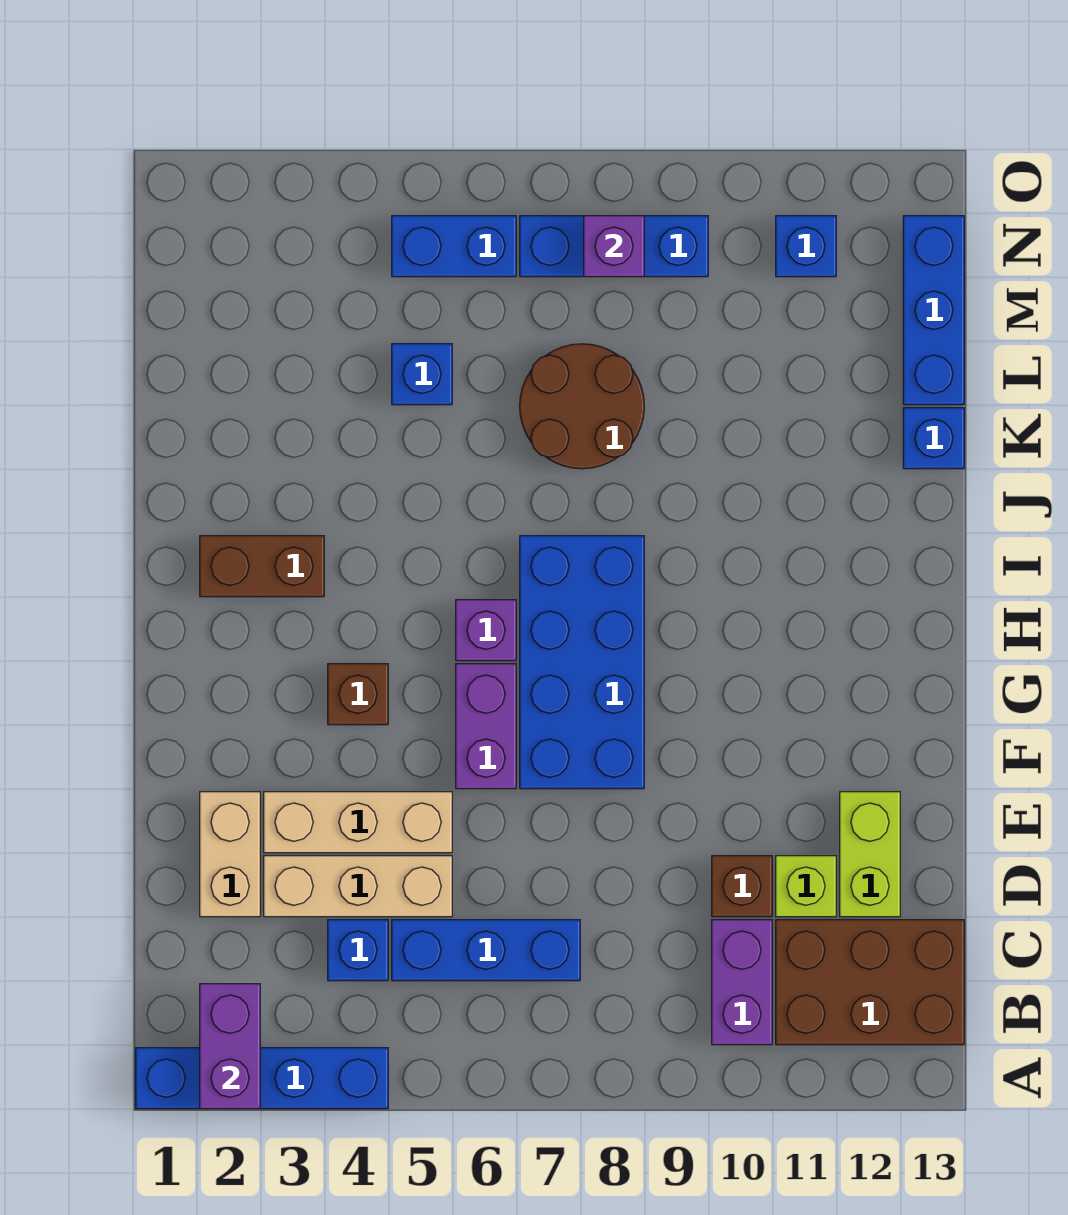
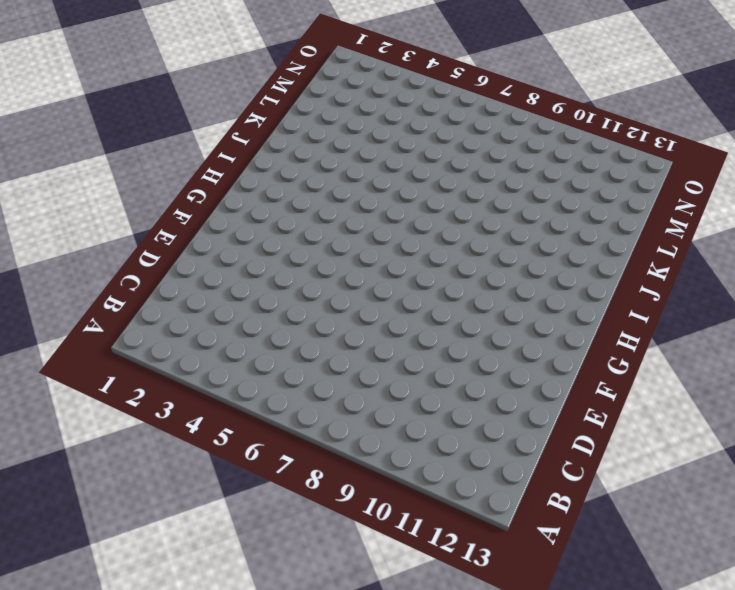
none -> blue brick A1:A4 level 1
none -> purple brick B10:C10 level 1
none -> brown brick B11:C13 level 1

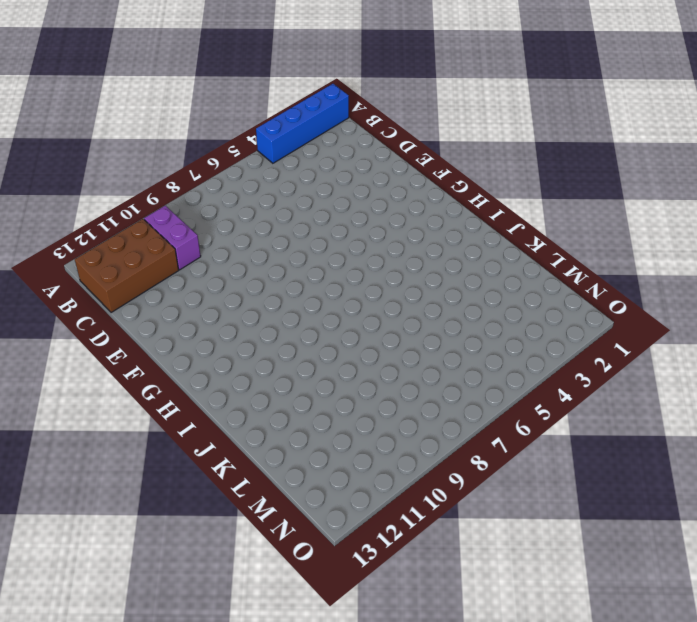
none -> blue brick C4 level 1
none -> blue brick C5:C7 level 1
none -> tan brick D2:E2 level 1

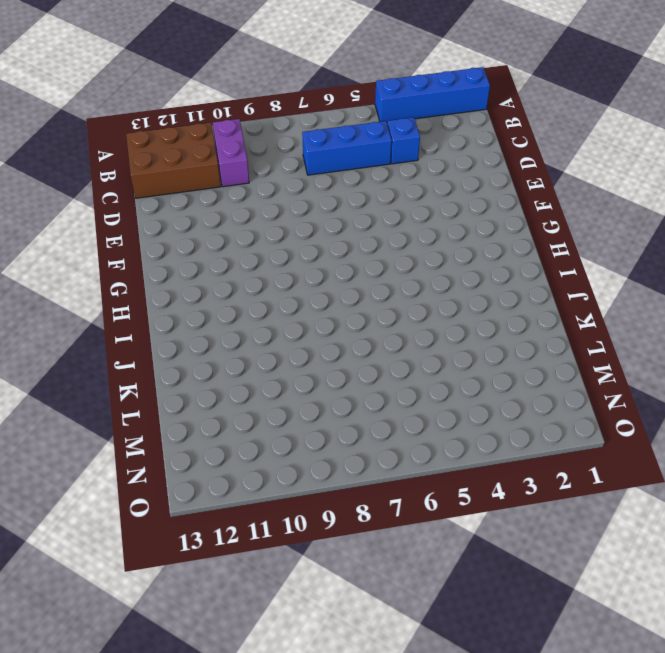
none -> tan brick D2:E2 level 1
none -> tan brick D3:D5 level 1
none -> brown brick D10 level 1

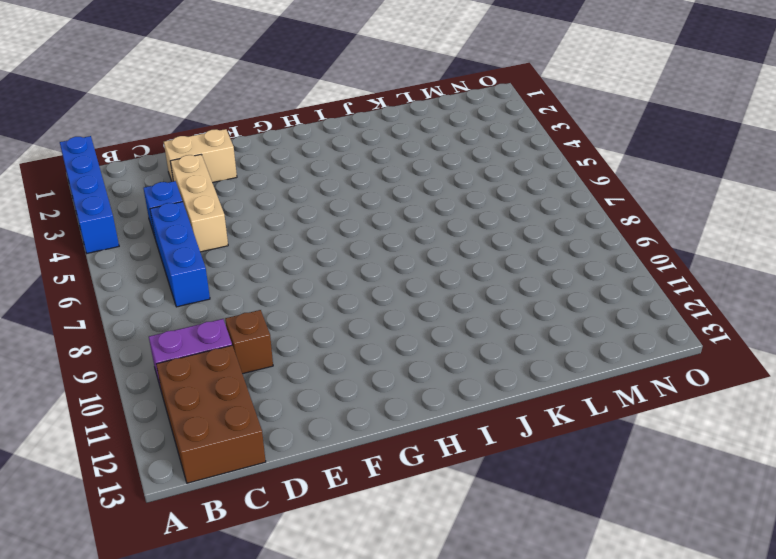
none -> lime brick D11 level 1
none -> lime brick D12:E12 level 1
none -> tan brick E3:E5 level 1

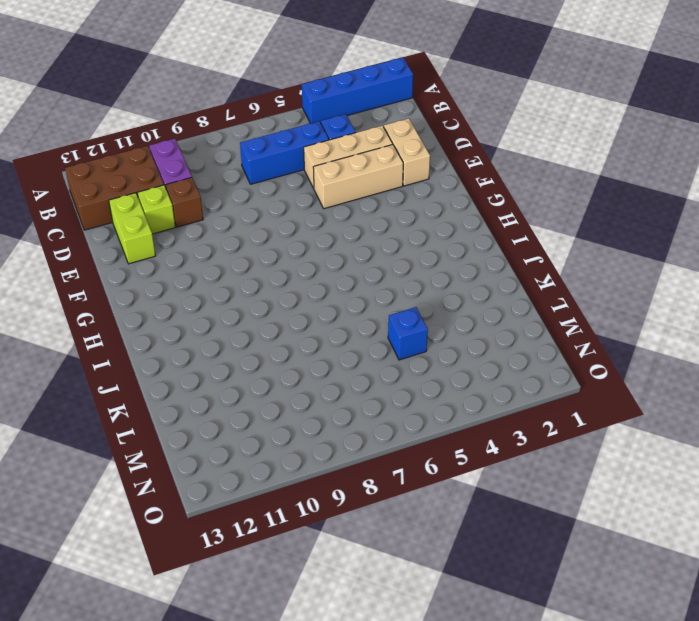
none -> purple brick F6:G6 level 1
none -> blue brick F7:I8 level 1
none -> brown brick G4 level 1

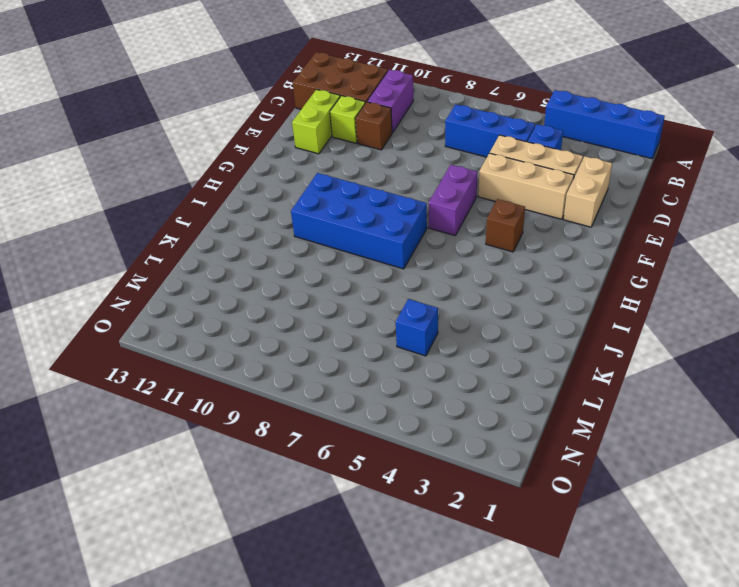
blue brick H7:I10 level 1 -> blue brick F7:I8 level 1
none -> purple brick H6 level 1
none -> brown brick I2:I3 level 1
none -> brown round brick K7:L8 level 1

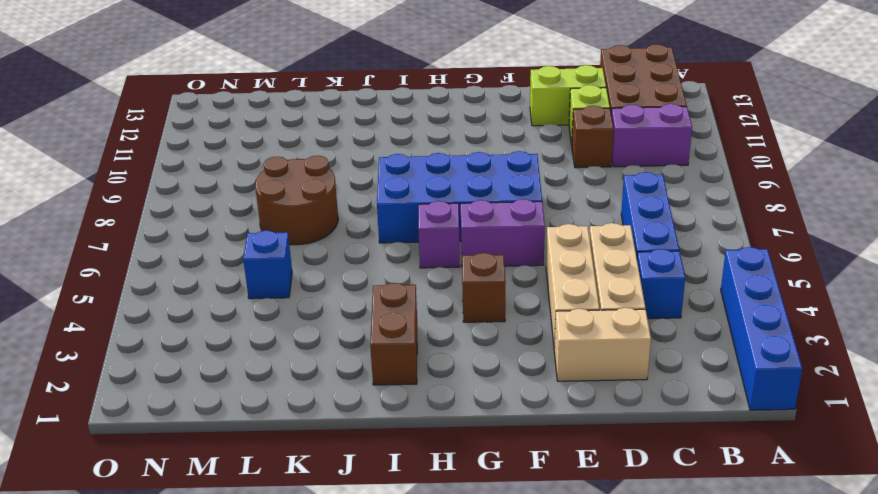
none -> blue brick K13 level 1
none -> blue brick L13:N13 level 1
none -> blue brick N5:N6 level 1

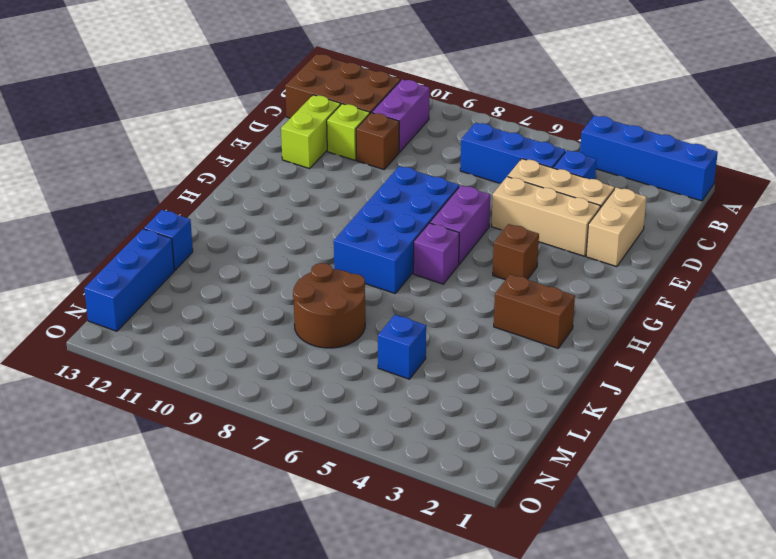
none -> blue brick N5:N6 level 1
none -> blue brick N7:N9 level 1
none -> blue brick N11 level 1

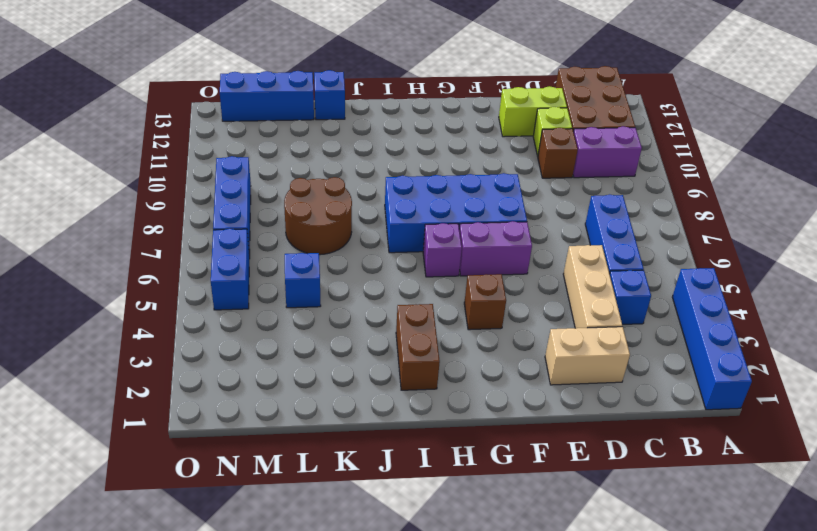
none -> tan brick E3:E5 level 1
none -> blue brick N11 level 1
none -> purple brick A2:B2 level 2

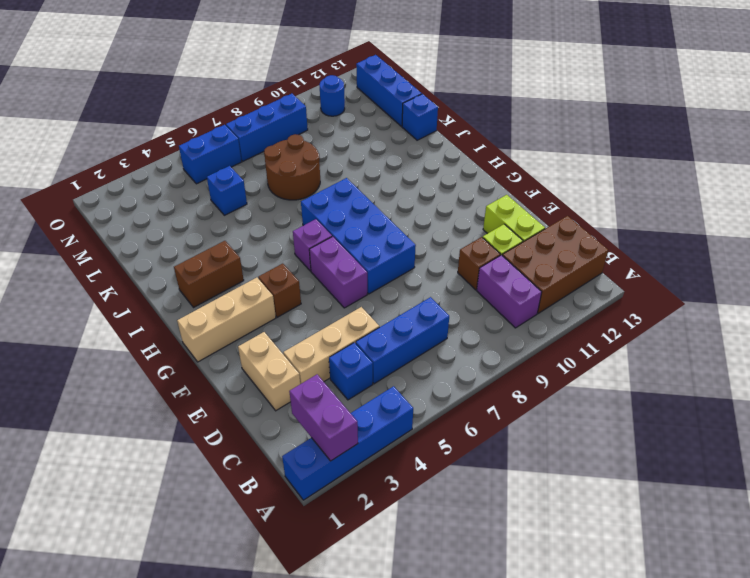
tan brick G1:G3 level 1 -> tan brick E3:E5 level 1
blue round brick N11 level 1 -> blue brick N11 level 1
none -> purple brick N8 level 2

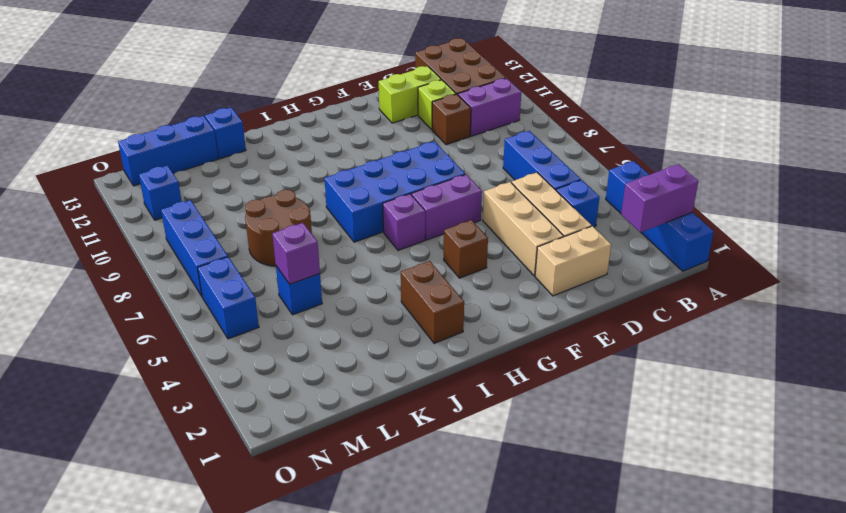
purple brick L5 level 2 -> purple brick N8 level 2

